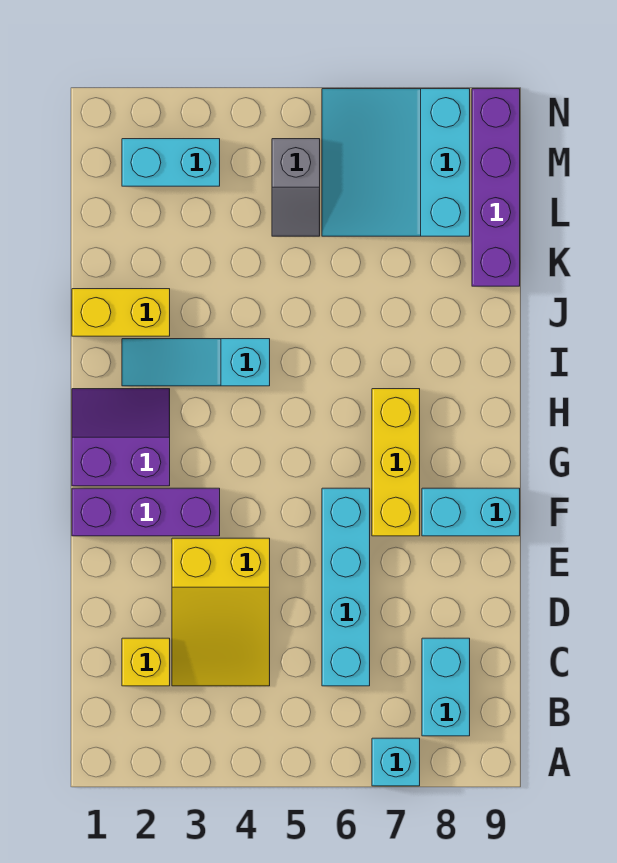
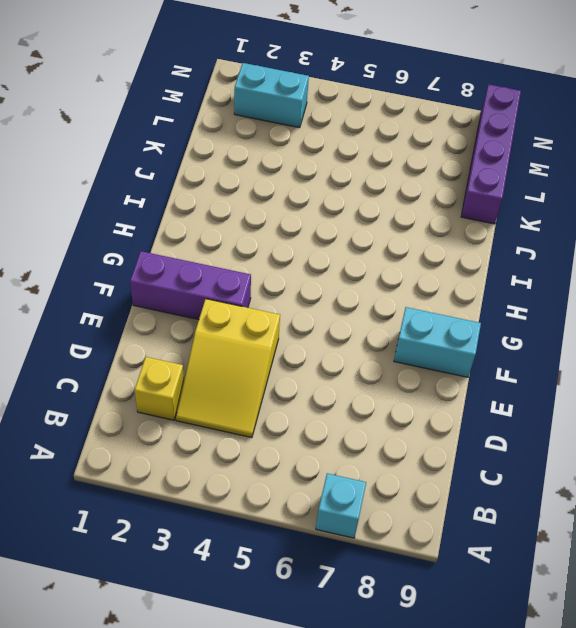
none -> cyan brick B8:C8 level 1
none -> cyan brick C6:F6 level 1
none -> yellow brick F7:H7 level 1

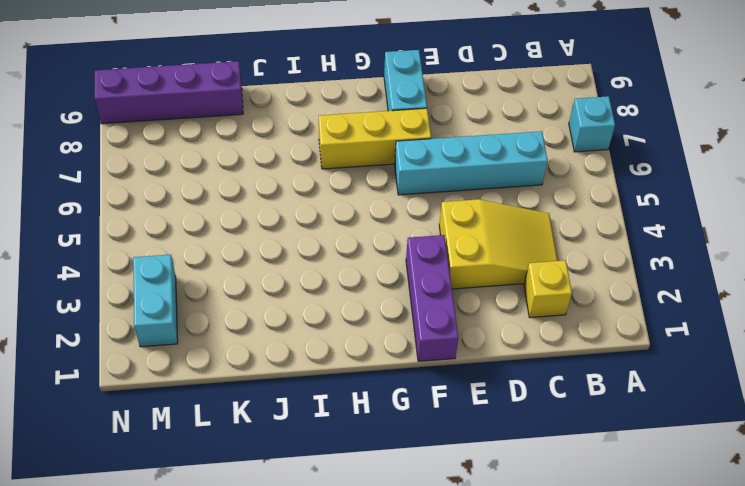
none -> cyan brick B8:C8 level 1
none -> purple slope G1:H2 level 1 top G
none -> cyan slope I2:I4 level 1 top 4

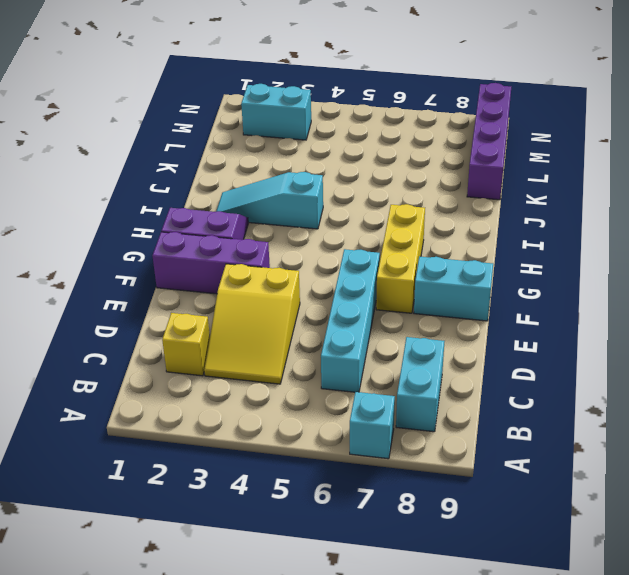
none -> yellow brick J1:J2 level 1
none -> grey slope L5:M5 level 1 top M
none -> cyan slope L6:N8 level 1 top 8

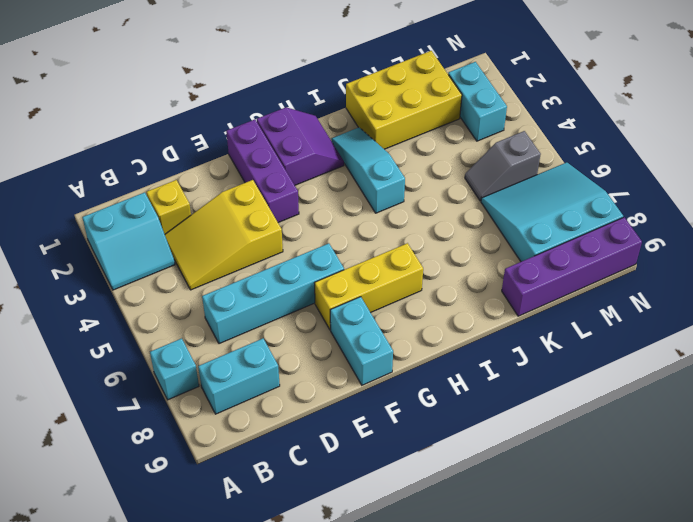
cyan slope A2:B3 level 1 top 2 -> none
yellow brick J1:L2 level 1 -> yellow brick J1:J2 level 1

